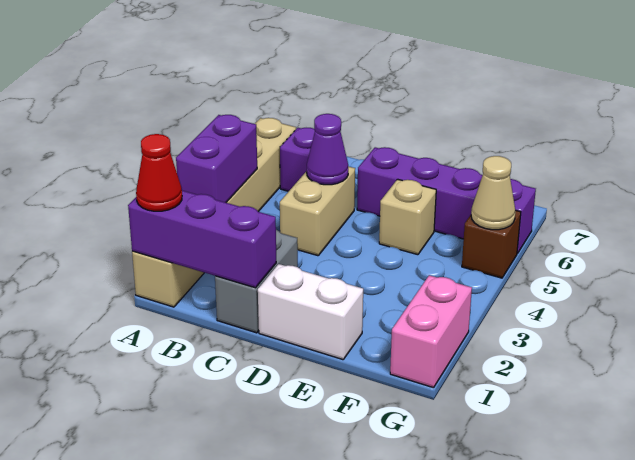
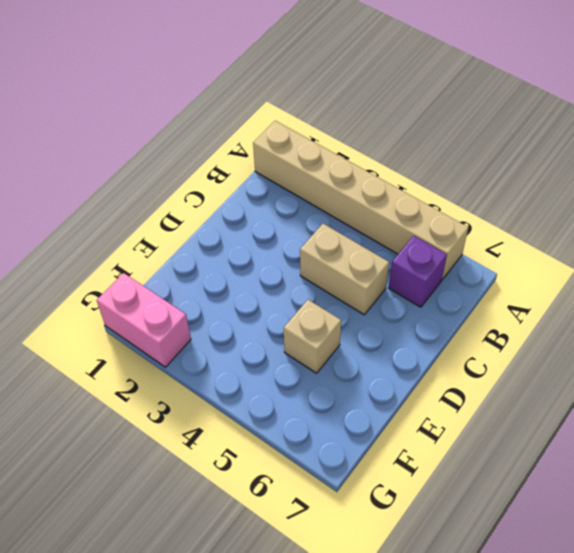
none -> grey brick C1:C2 level 1
none -> white brick D1:E1 level 1
none -> purple brick D6:G6 level 1

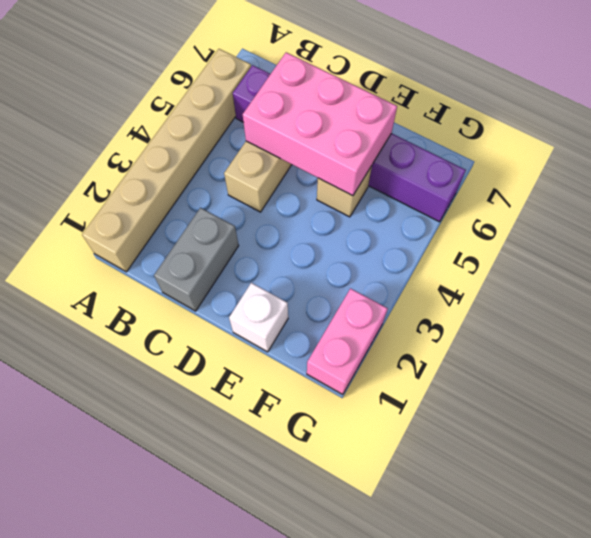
pink brick C5:E6 level 2 -> purple cone C5 level 2
white brick E1 level 1 -> white brick D1:E1 level 1
none -> brown brick G5 level 1
none -> purple brick A1:C1 level 2
none -> purple brick A3:A4 level 2

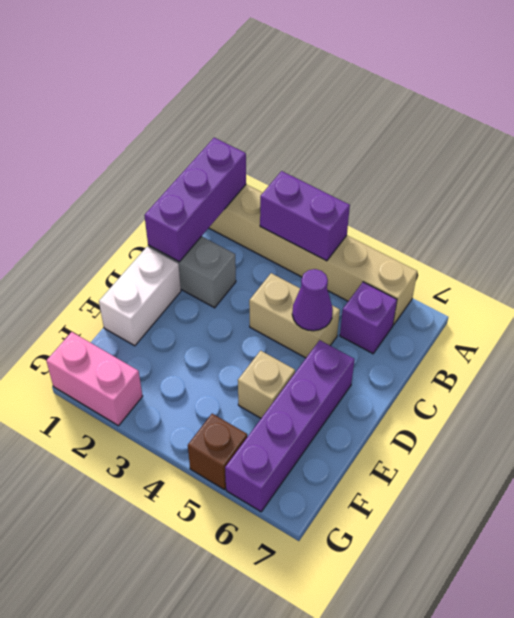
none -> tan cone G5 level 2
none -> red cone A1 level 3

